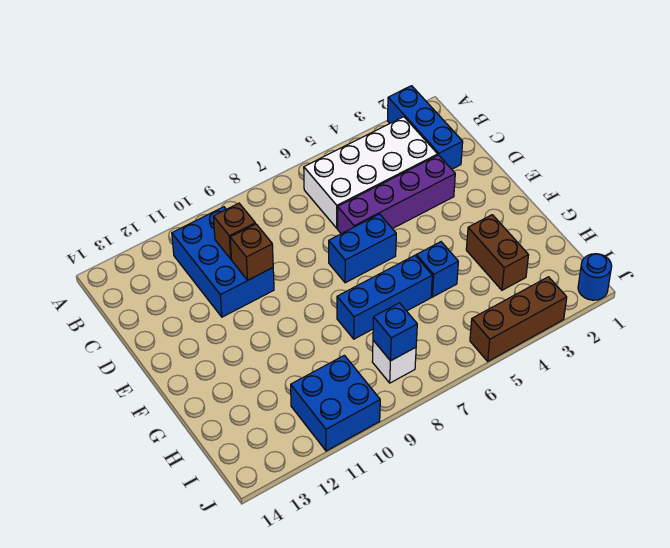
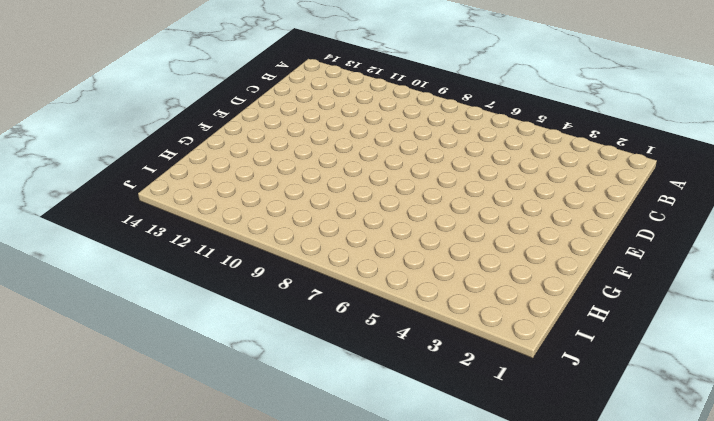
none -> blue brick A2:C2 level 1
none -> white brick B3:C6 level 1
none -> blue brick B10:D11 level 1

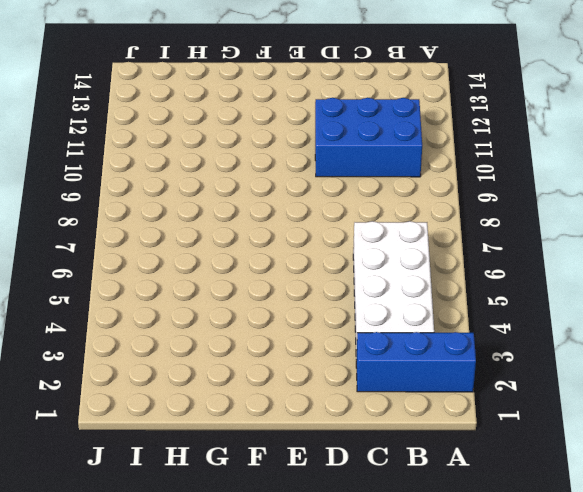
none -> purple brick D3:D6 level 1
none -> blue brick E6:E7 level 1
none -> brown brick G3:H3 level 1

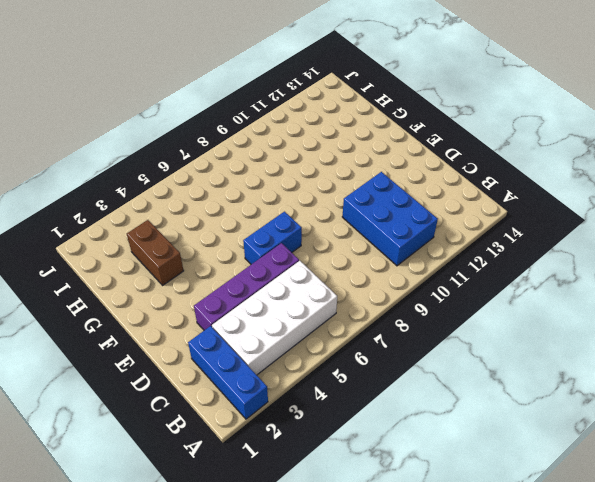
none -> blue brick G5 level 1
none -> blue brick G6:G8 level 1
none -> white brick I8 level 1

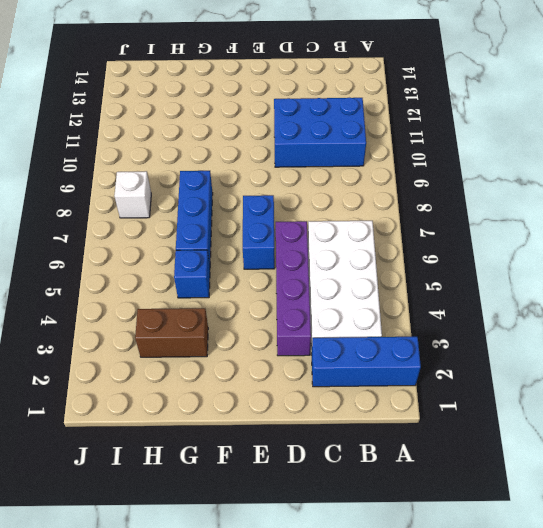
none -> blue brick I10:J11 level 1
none -> blue round brick J1 level 1
none -> brown brick J3:J5 level 1

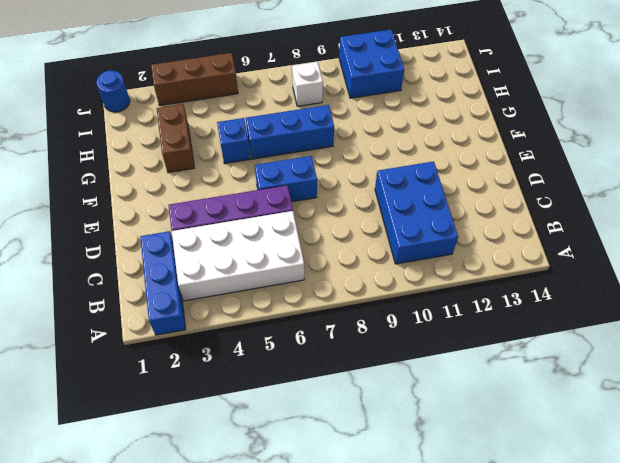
none -> brown brick C10 level 2
none -> brown brick D10 level 2
none -> blue brick I8 level 2

